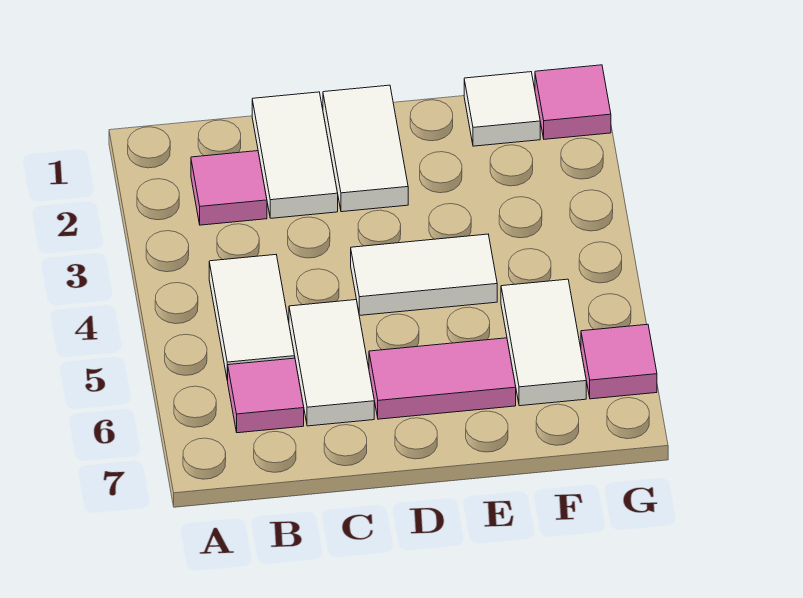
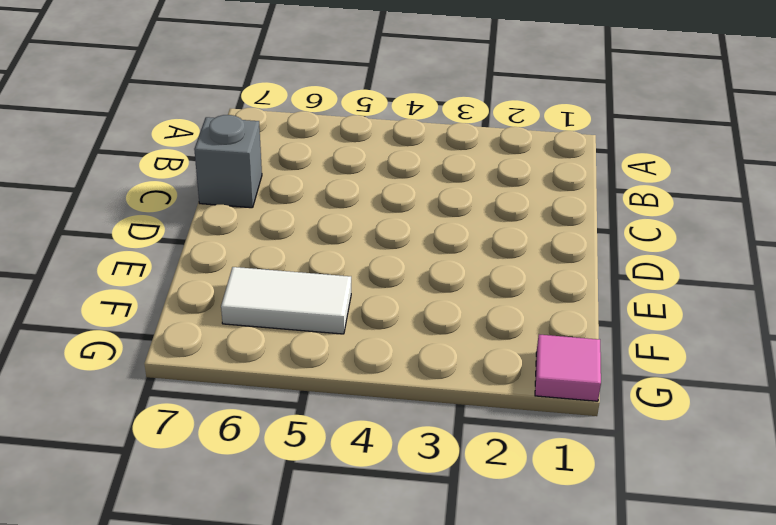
grey brick C7 level 1 -> none
none -> pink tile B2 level 1
none -> white tile B4:B5 level 1
none -> pink tile B6 level 1

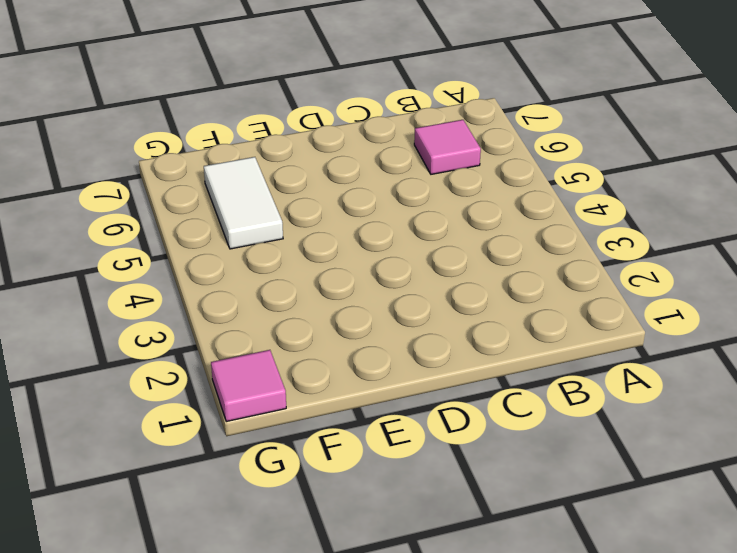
none -> pink tile B2 level 1
none -> white tile B4:B5 level 1
none -> white tile C1:C2 level 1

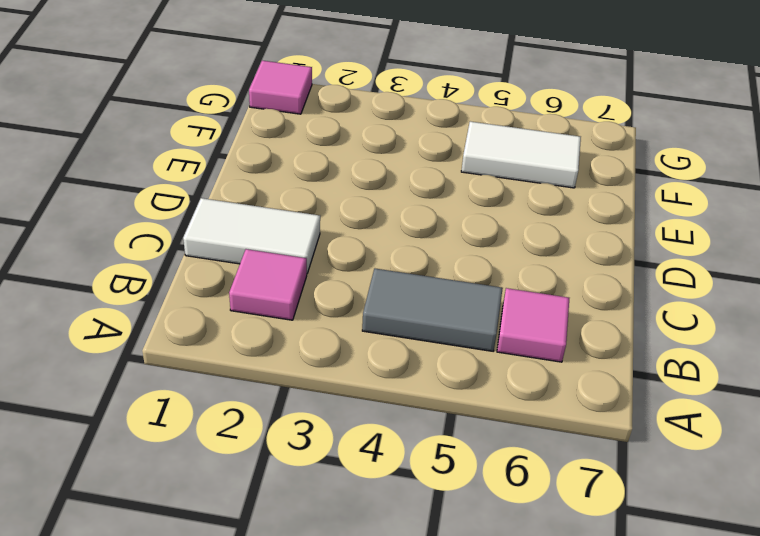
grey tile B4:B5 level 1 -> white tile B4:B5 level 1
none -> white tile C5:C6 level 1
none -> white tile D1:D2 level 1
none -> white tile D4:E4 level 1

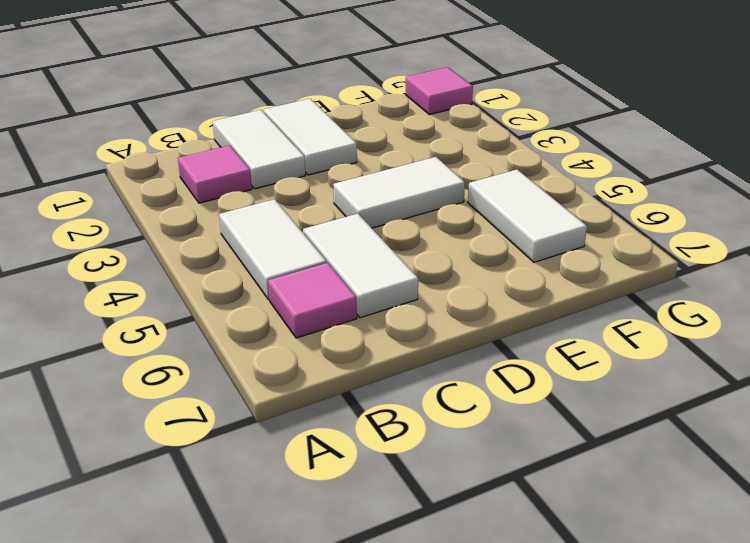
none -> pink tile D6:E6 level 1
none -> white tile F1 level 1
none -> pink tile G6 level 1

